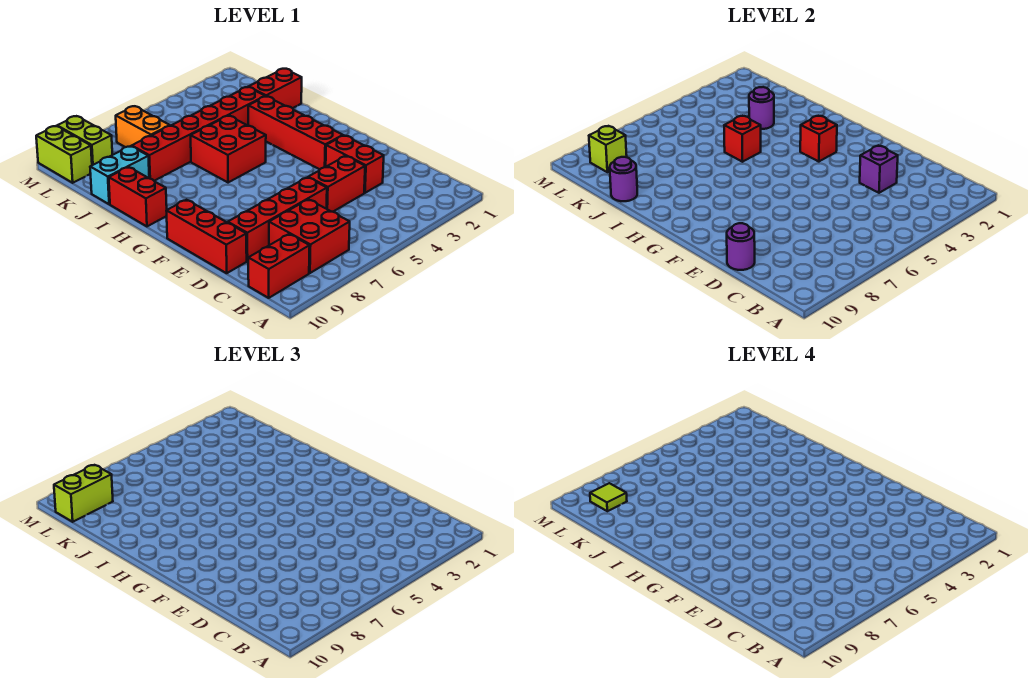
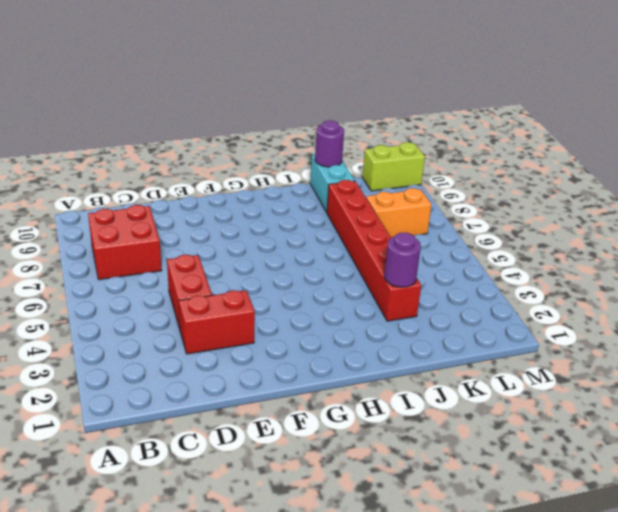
none -> red brick B9:B10 level 1
none -> red brick D6:D9 level 1
none -> red brick D10:F10 level 1

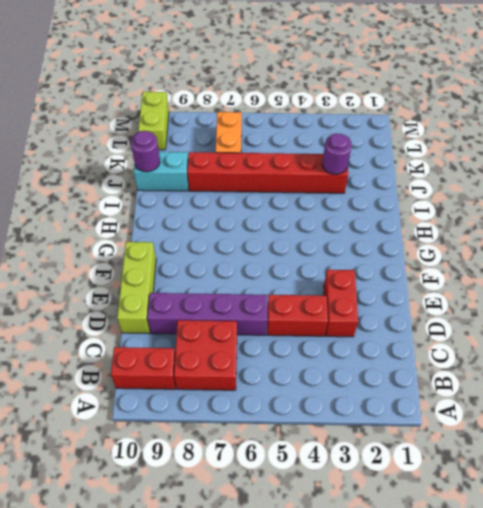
purple brick D6:D9 level 1 -> red brick D6:D9 level 1
lime brick D10:F10 level 1 -> red brick D10:F10 level 1
none -> red brick F3:I3 level 1
none -> red brick H5:I6 level 1
none -> red brick H10:I10 level 1

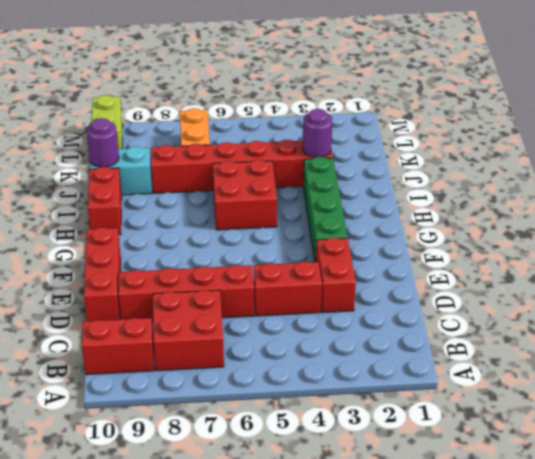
green brick F3:I3 level 1 -> red brick F3:I3 level 1
none -> red brick J1:J2 level 1
none -> lime brick L9:M9 level 1
none -> purple brick D3 level 2

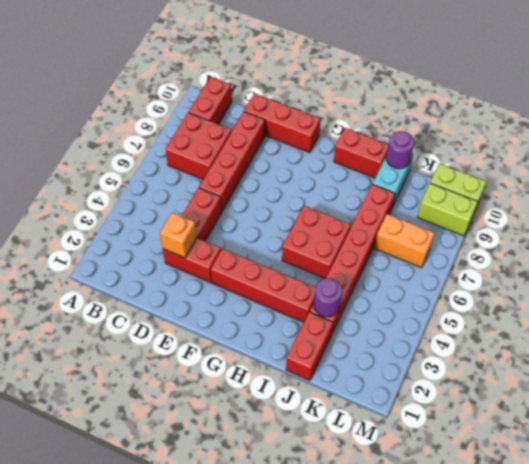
orange brick D3 level 2 -> purple brick D3 level 2
none -> purple round brick D10 level 2
none -> red brick G3 level 2
none -> red brick I5 level 2

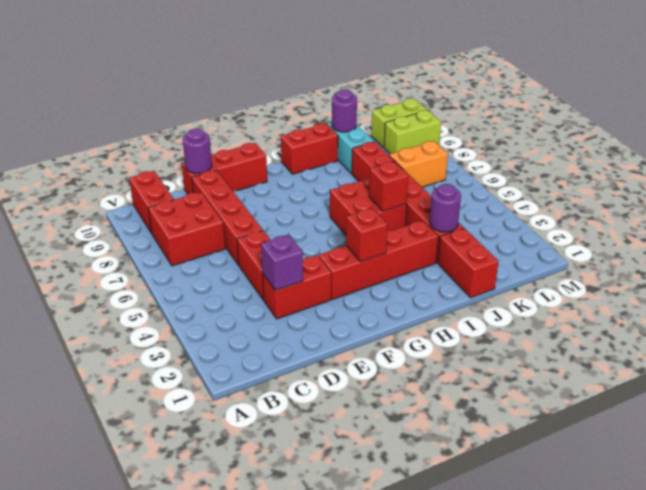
none -> lime brick L9 level 2
none -> lime brick L9:L10 level 3
none -> lime tile L9 level 4

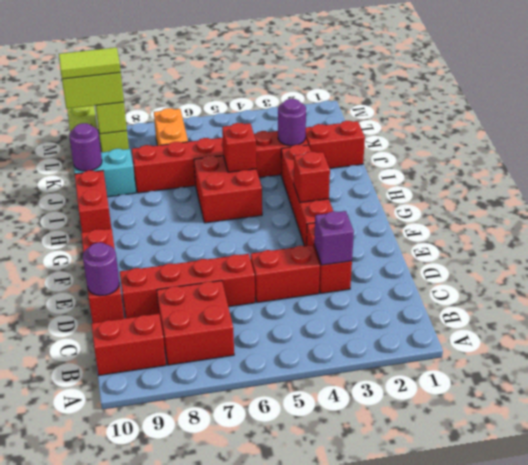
lime tile L9:L10 level 4 -> lime tile L9 level 4

